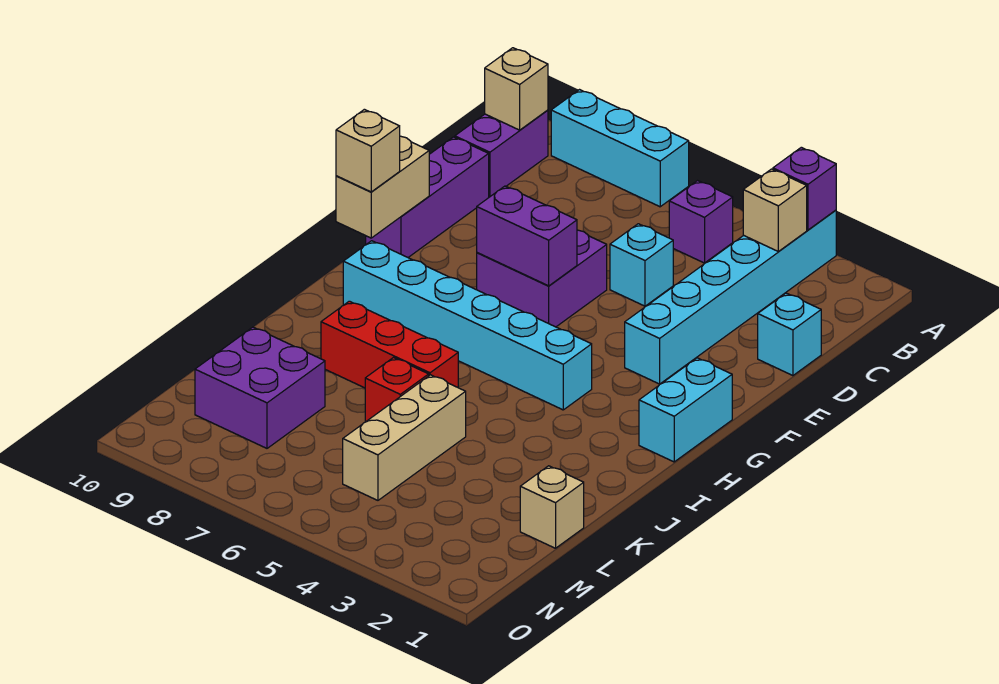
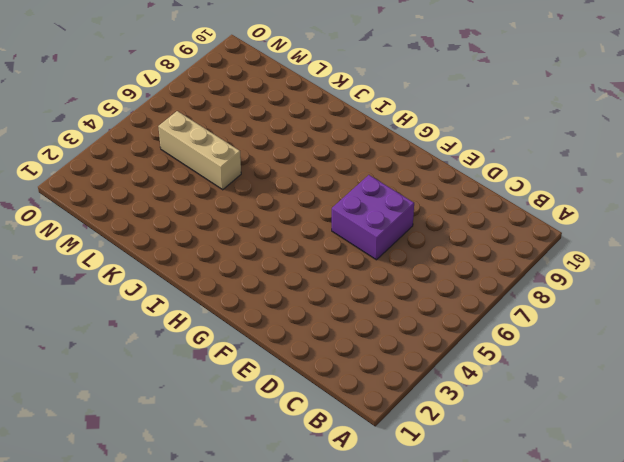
none -> cyan brick A3:F3 level 1
none -> cyan brick A7:A9 level 1
none -> purple brick B5 level 1

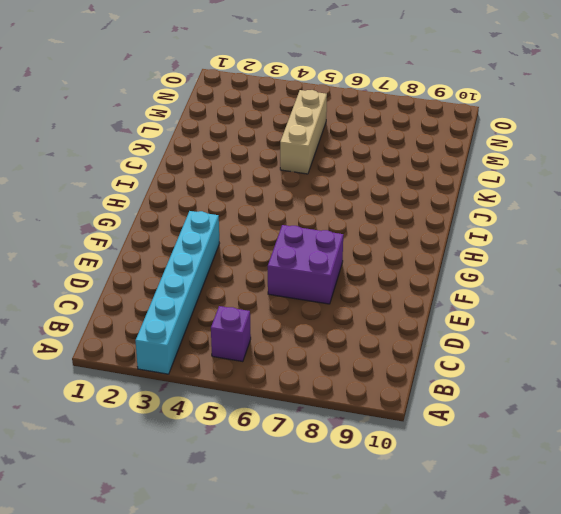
none -> cyan brick A7:A9 level 1
none -> purple brick B10:C10 level 1
none -> cyan brick D1 level 1

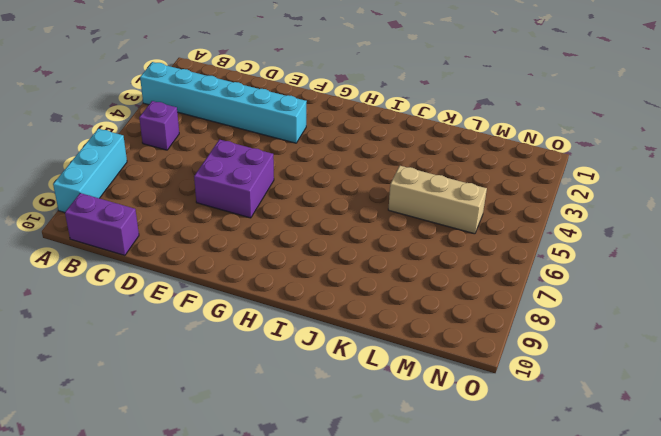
none -> cyan brick D1 level 1
none -> cyan brick D5 level 1
none -> purple brick D10:F10 level 1

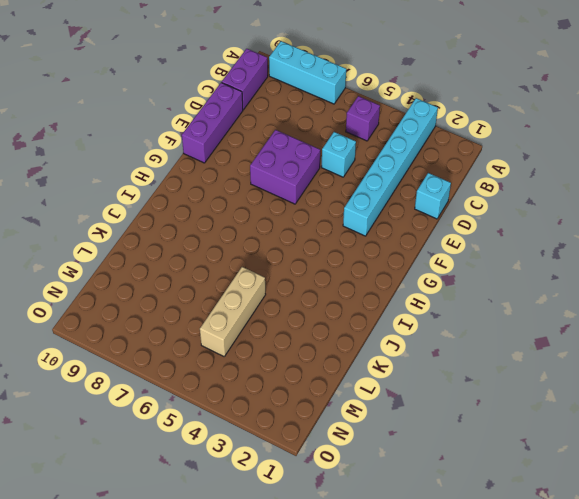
none -> cyan brick G1:H1 level 1
none -> cyan brick H4:H9 level 1
none -> red brick J6:J8 level 1

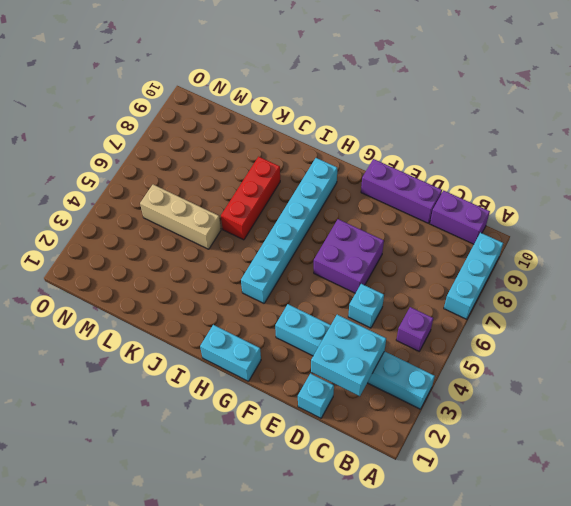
cyan brick C2:D3 level 2 -> none
none -> red brick K6 level 1
none -> tan brick L1 level 1
none -> purple brick L8:M9 level 1

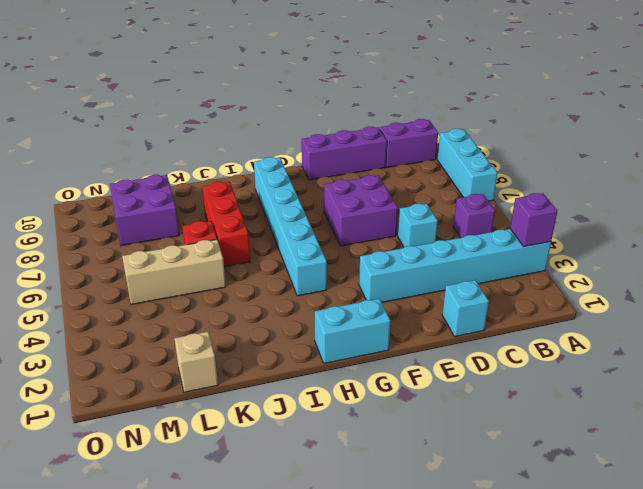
none -> tan brick B3 level 2
none -> tan brick B10 level 2
none -> purple brick F6:F7 level 2

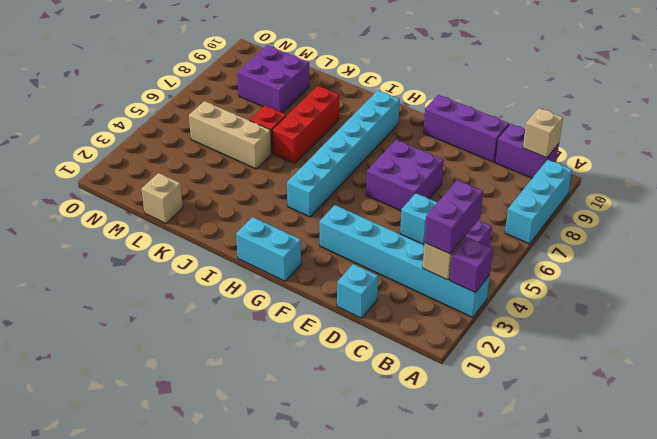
purple brick B3:B4 level 3 -> purple brick F6:F7 level 2
none -> tan brick F10:G10 level 2
none -> tan brick G10 level 3

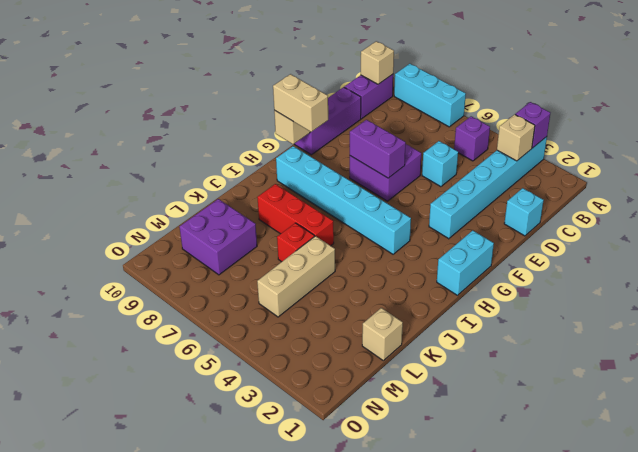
tan brick G9:G10 level 3 -> tan brick G10 level 3

